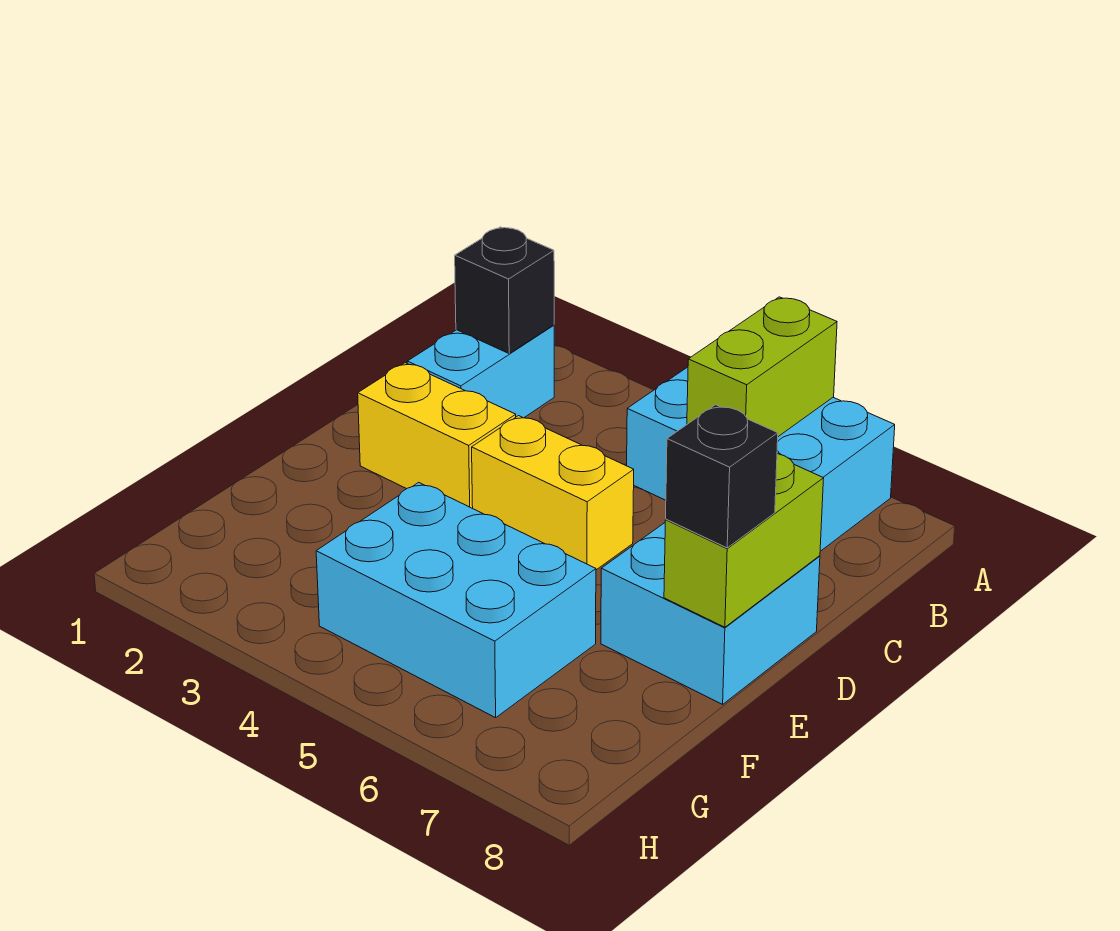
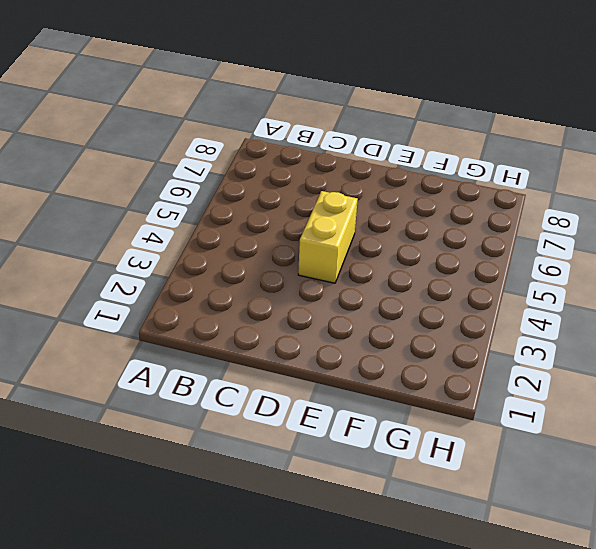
none -> cyan brick A5:B7 level 1
none -> cyan brick B2:C2 level 1

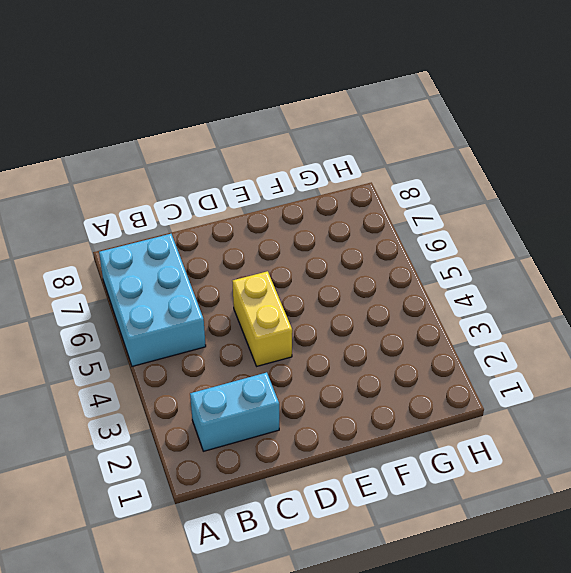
none -> yellow brick D2:D3 level 1
none -> cyan brick D7:E8 level 1

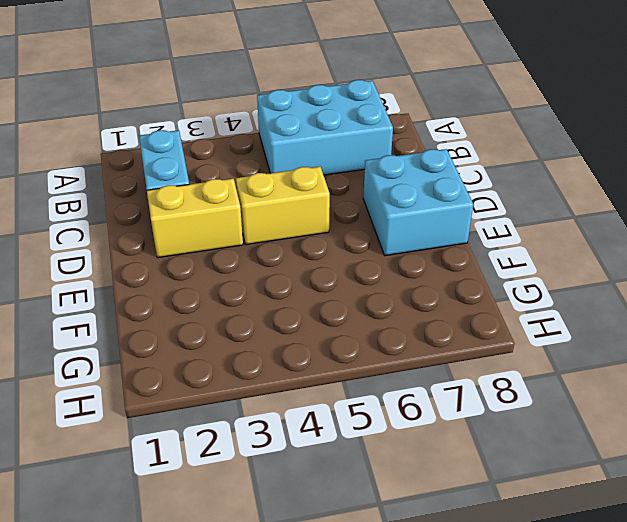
none -> cyan brick F4:G6 level 1
none -> lime brick A6:B6 level 2

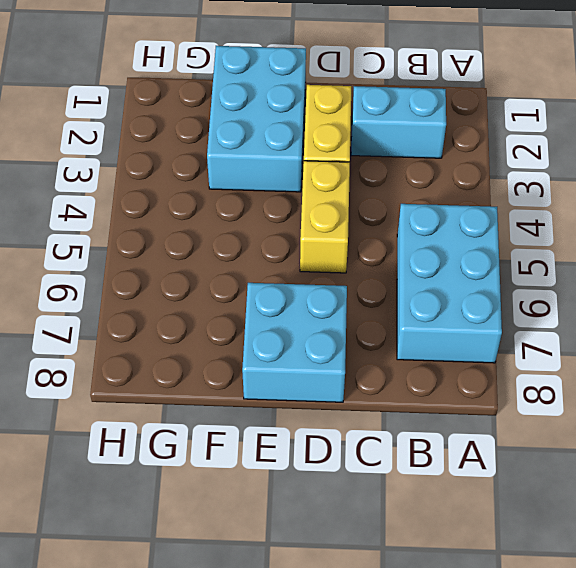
cyan brick E1:F3 level 1 -> cyan brick F4:G6 level 1
none -> lime brick A6:B6 level 2
none -> black brick B2 level 2

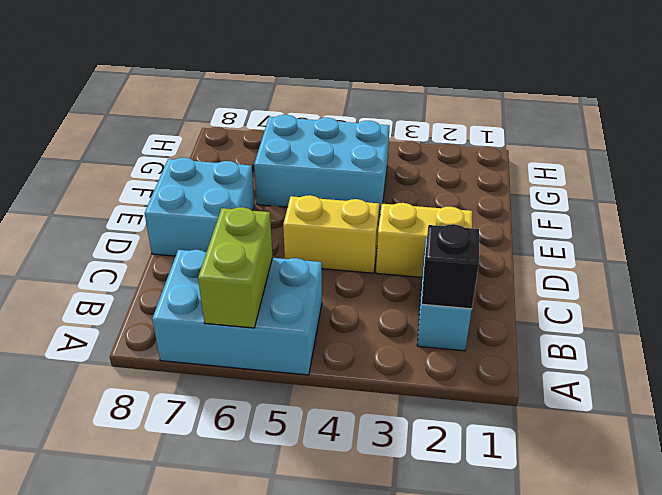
none -> lime brick D8:E8 level 2
none -> black brick E8 level 3

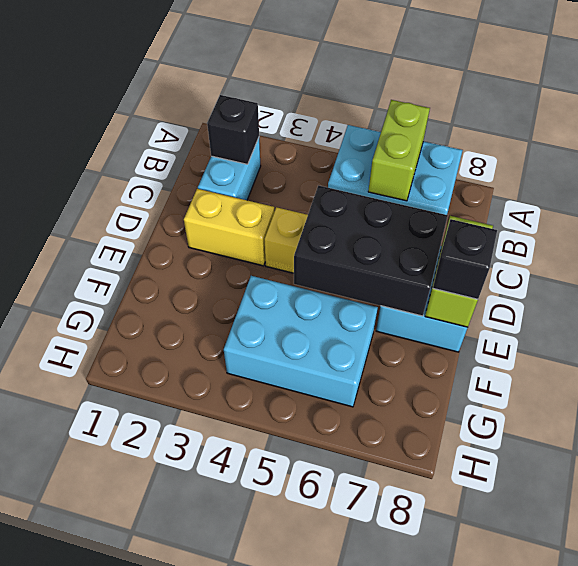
black brick D5:E7 level 2 -> none

